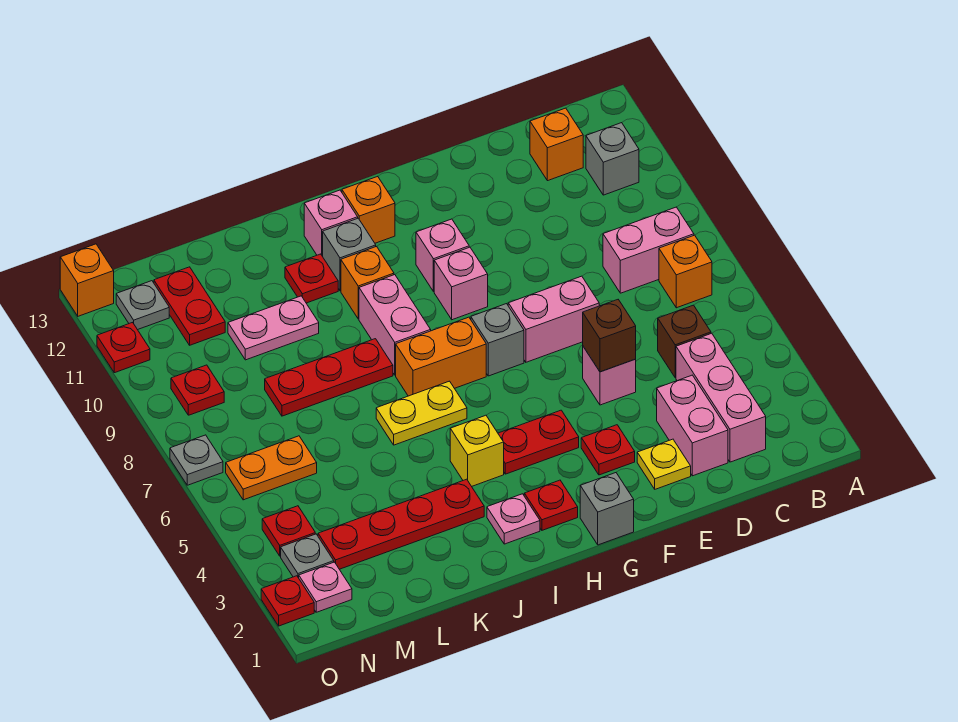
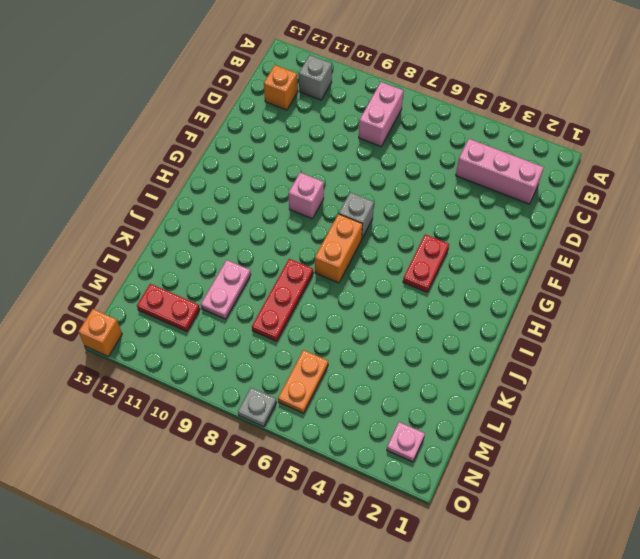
none -> orange brick B7 level 1
none -> brown brick C5 level 1
none -> pink brick D2:D3 level 1
none -> yellow plate E2 level 1

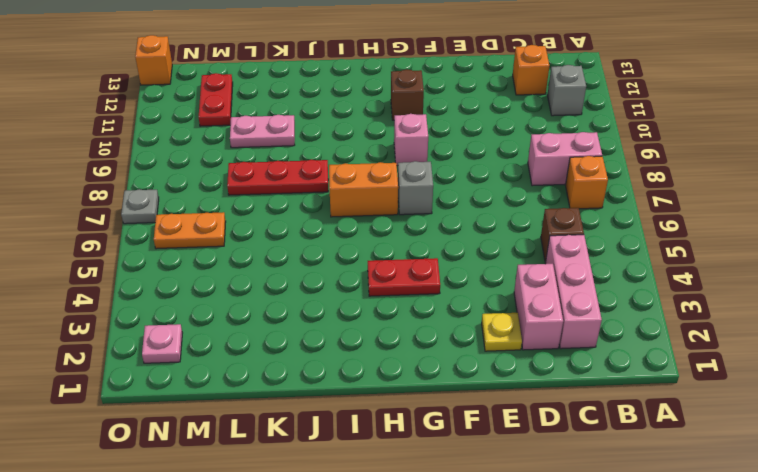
brown brick G11 level 1 -> brown brick E5 level 2
none -> pink brick E5 level 1
none -> pink brick E7:F7 level 1
none -> red plate F3 level 1
none -> grey brick G1 level 1

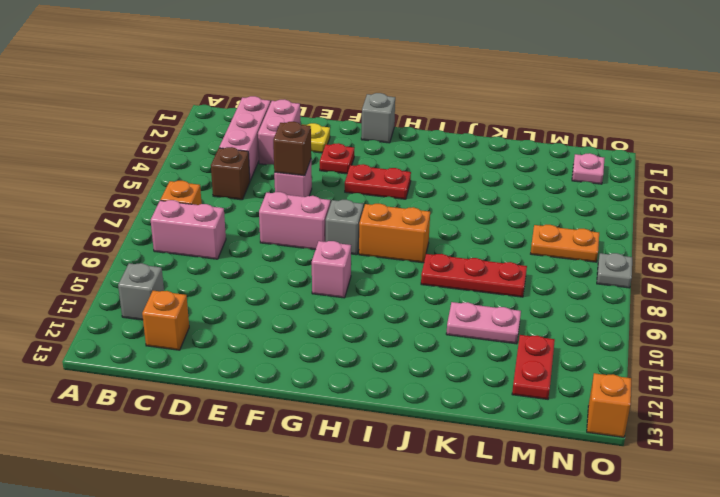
none -> pink brick G10 level 1
none -> red plate H2 level 1
none -> orange brick H12 level 1
none -> pink plate I2 level 1

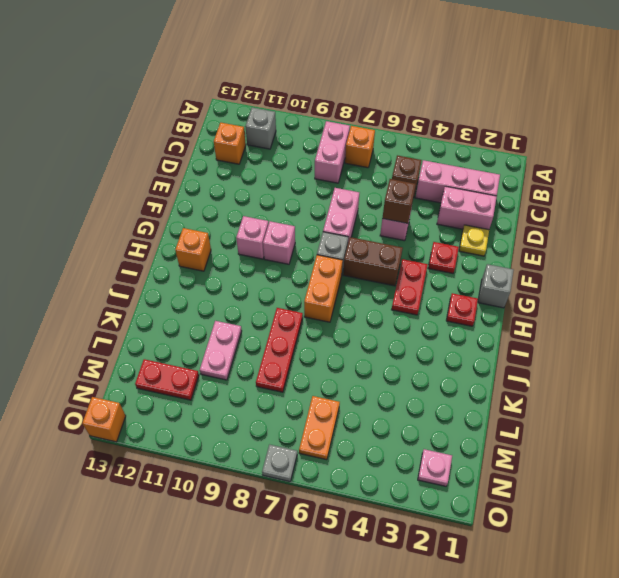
brown brick G5:G6 level 1 -> none
none -> pink plate I2 level 1
none -> yellow brick I4 level 1
none -> yellow plate I6:J6 level 1
none -> pink brick I8:I9 level 1

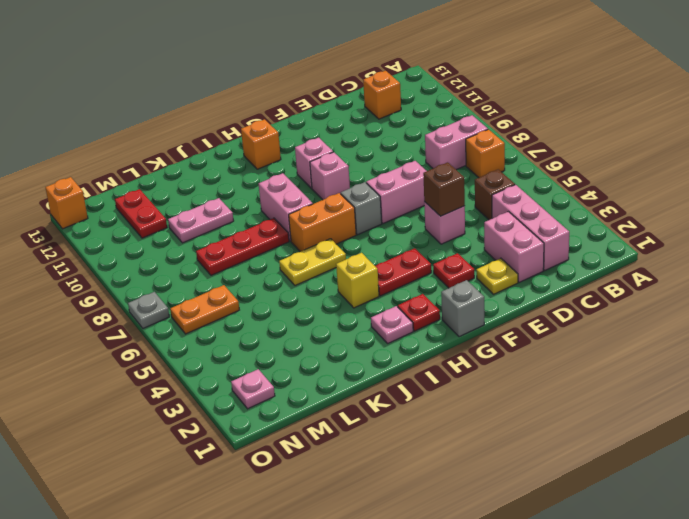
none -> grey brick B11 level 1
none -> orange brick I10 level 1
none -> grey brick I11 level 1
none -> pink brick I12 level 1

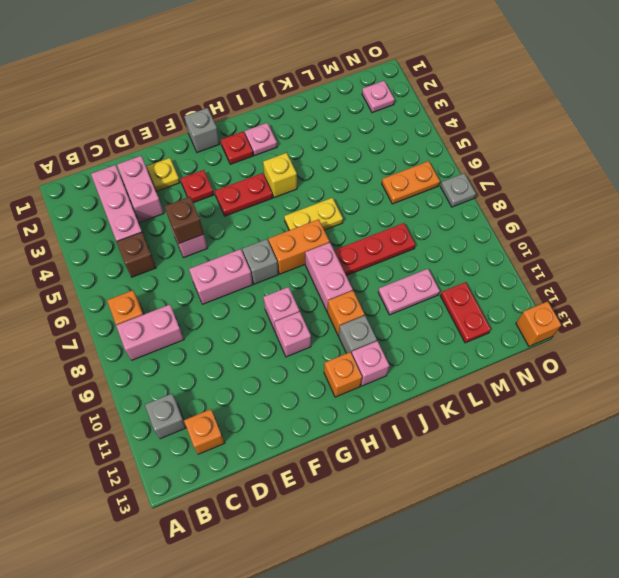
none -> red plate J3:M3 level 1
none -> red plate J11 level 1
none -> grey plate N3 level 1
none -> red plate N4 level 1

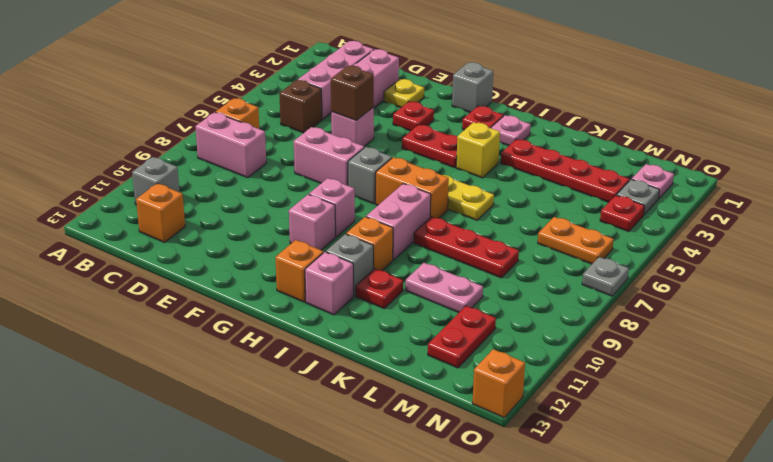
none -> red plate N9 level 1
none -> grey plate N12 level 1
none -> red plate O2 level 1
none -> red plate O11 level 1

